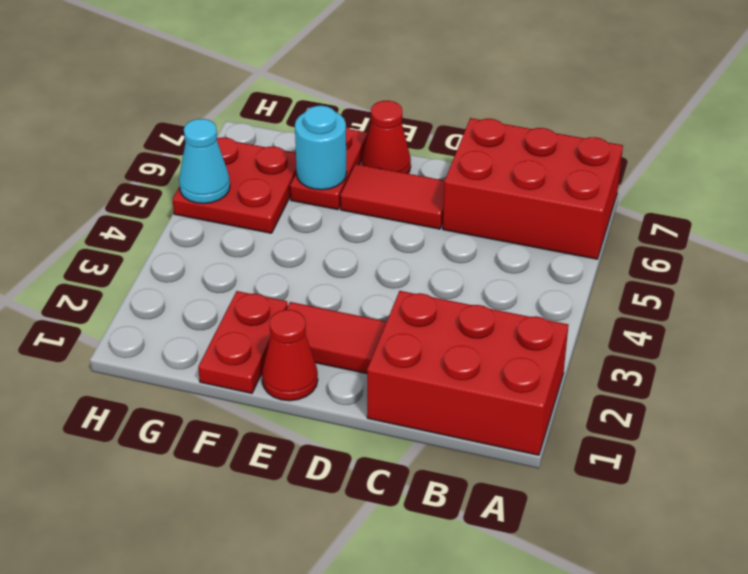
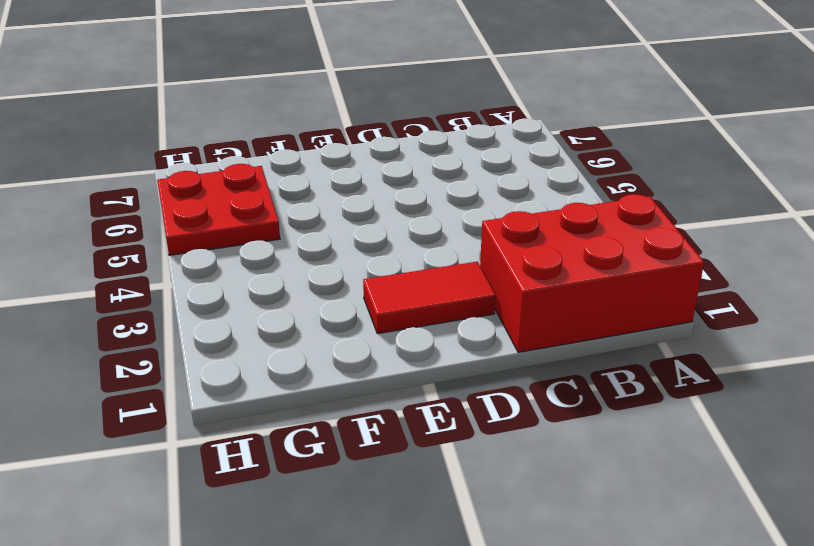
none -> red brick A6:C7 level 1
none -> red tile D6:E6 level 1

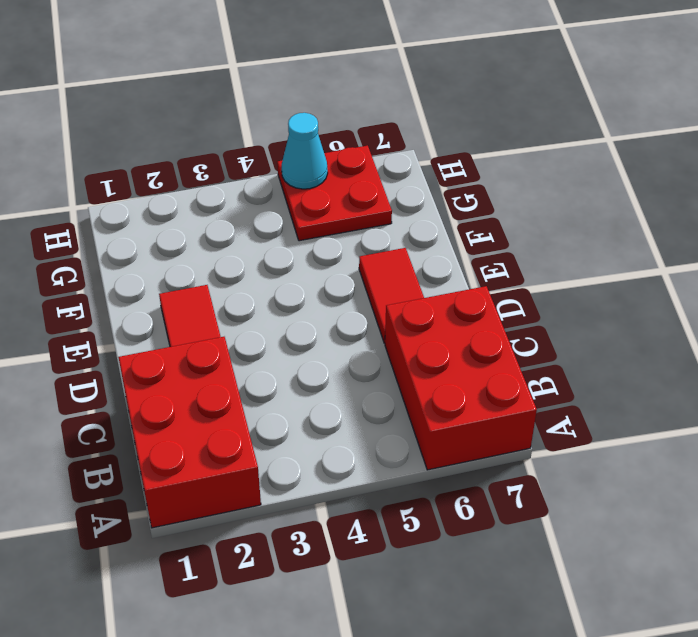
none -> red cone E1 level 1
none -> red cone E7 level 1

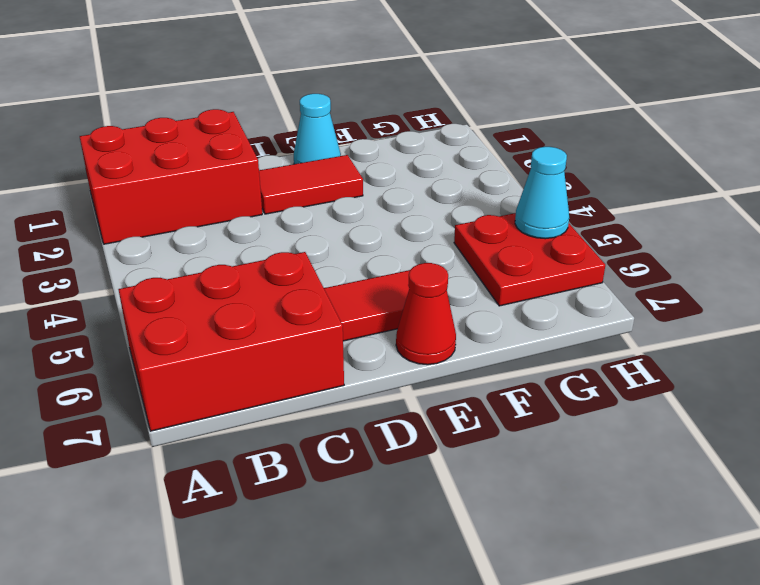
cyan cone E1 level 1 -> red cone E1 level 1
none -> red plate F1:F2 level 1
none -> red plate F6:F7 level 1

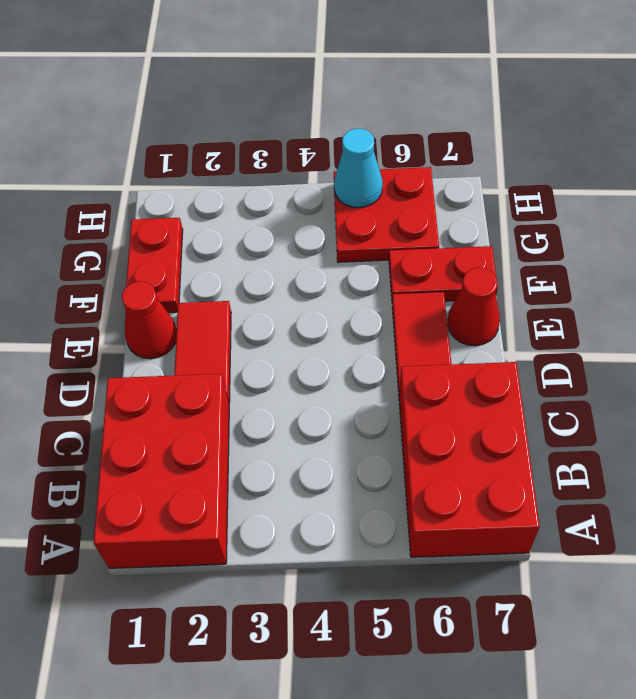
red plate F1:G1 level 1 -> red plate F1:F2 level 1
none -> cyan round brick F6 level 2

